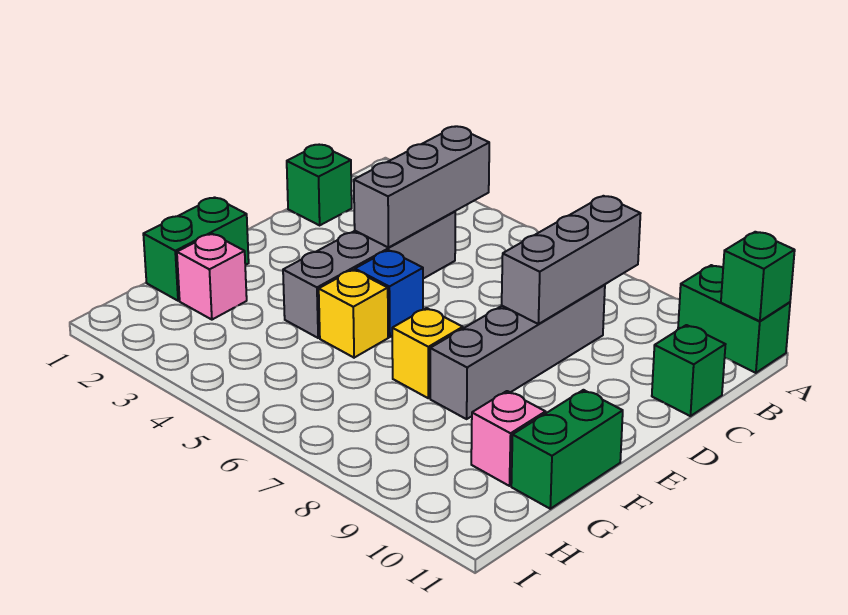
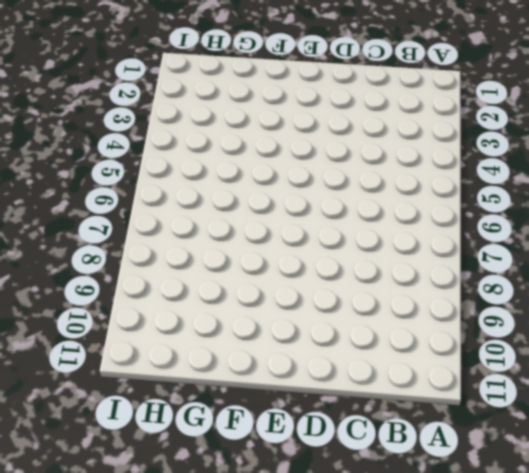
none -> green brick A10:A11 level 1
none -> green brick C1 level 1
none -> grey brick C4:F4 level 1

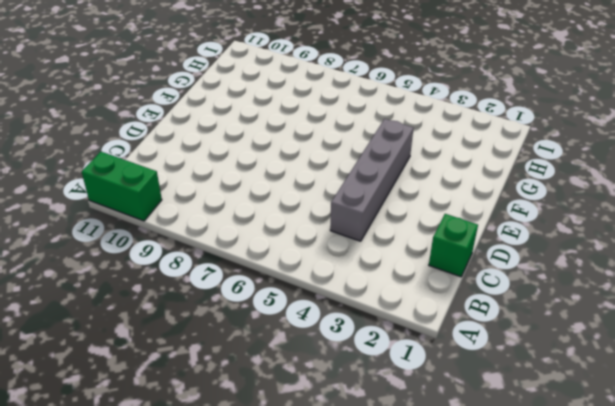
none -> grey brick C8:F8 level 1
none -> green brick C11 level 1
none -> blue brick E5 level 1

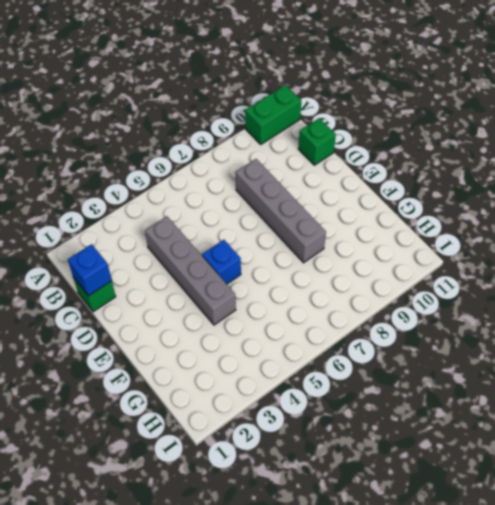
blue brick C1 level 2 -> none
none -> green brick F1:G1 level 1
none -> yellow brick F5 level 1
none -> yellow brick F7 level 1

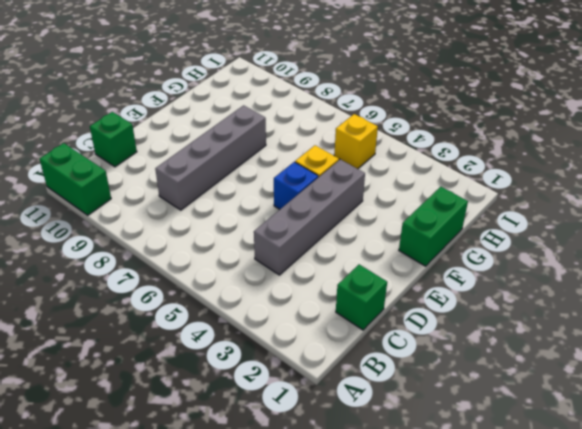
yellow brick H5 level 1 -> yellow brick F7 level 1
none -> green brick F11:G11 level 1
none -> pink brick G2 level 1
none -> pink brick G10 level 1

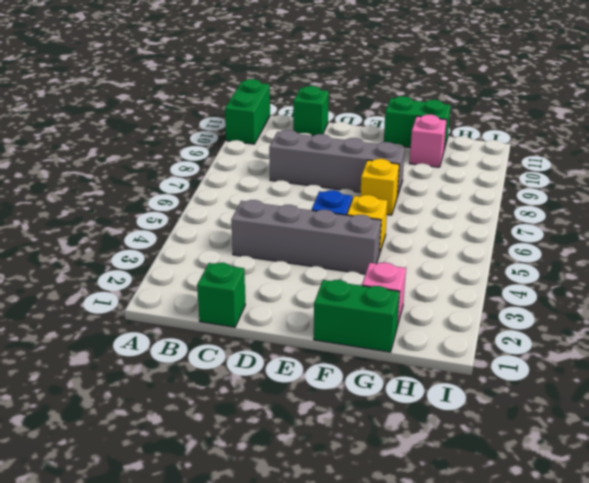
none -> green brick A11 level 2
none -> grey brick B4:D4 level 2
none -> grey brick B8:D8 level 2

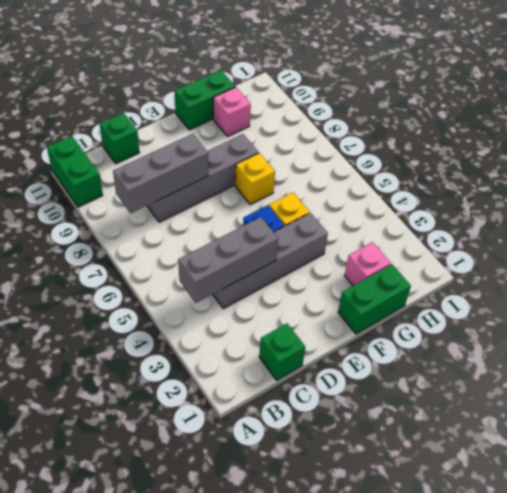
none -> green brick A11 level 2

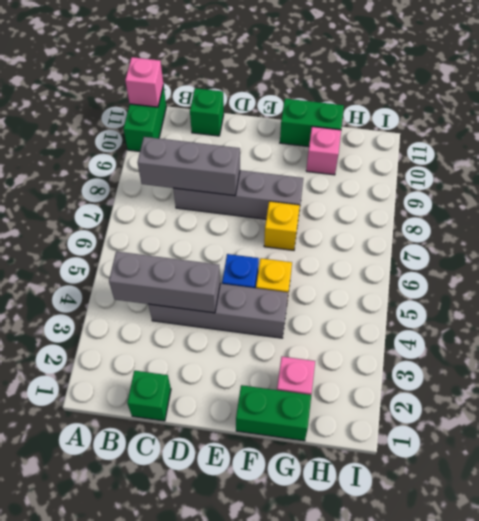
pink brick A11 level 2 -> green brick A11 level 2

